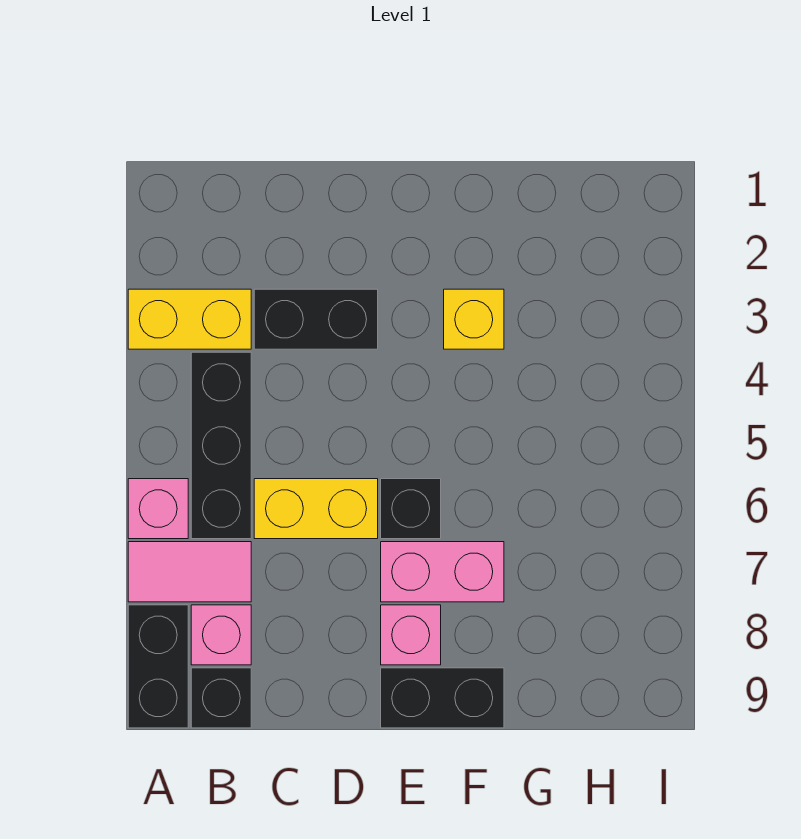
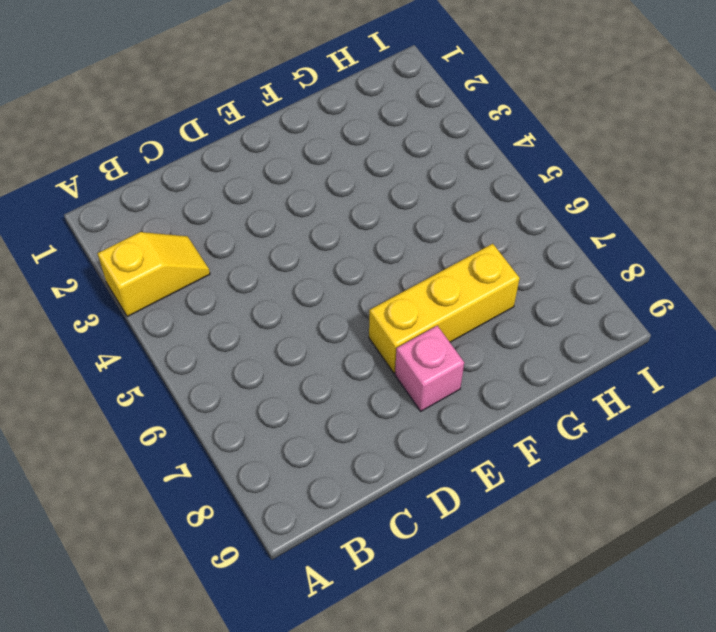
yellow slope A3:B3 level 1 top A -> yellow brick A3:B3 level 1
yellow brick E7:G7 level 1 -> pink brick E7:F7 level 1
none -> pink brick A6 level 1
none -> pink tile A7:B7 level 1
none -> black brick A8:A9 level 1

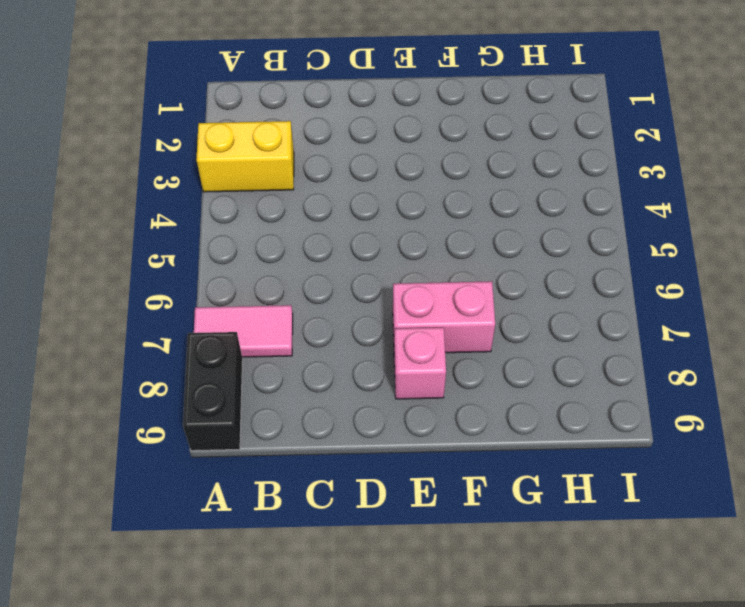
none -> pink brick A6 level 1
none -> black brick B4:B6 level 1
none -> pink brick B8 level 1

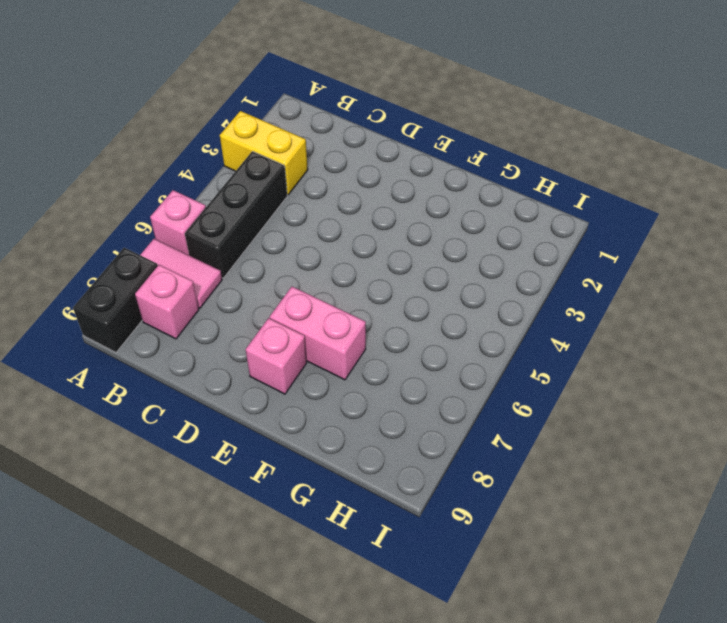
none -> black brick B9 level 1
none -> black brick C3:D3 level 1
none -> yellow brick C6:D6 level 1

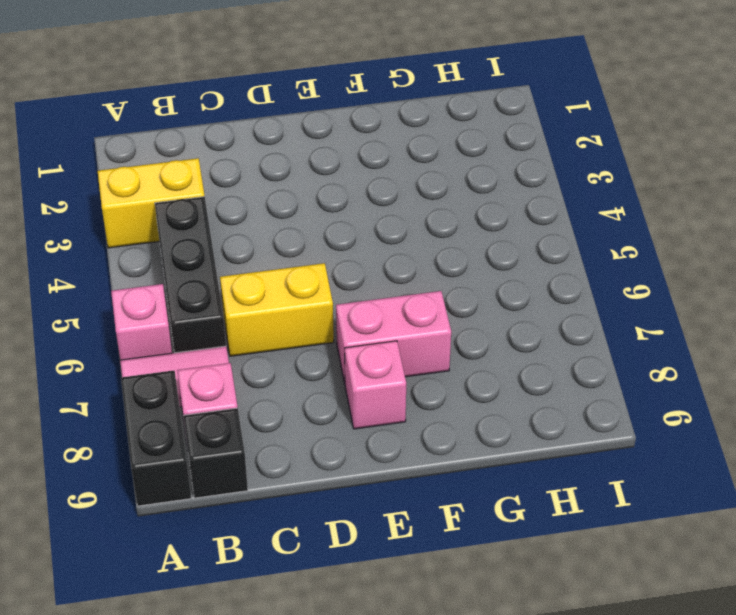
none -> black brick C3:D3 level 1
none -> black brick E6 level 1
none -> black brick E9:F9 level 1

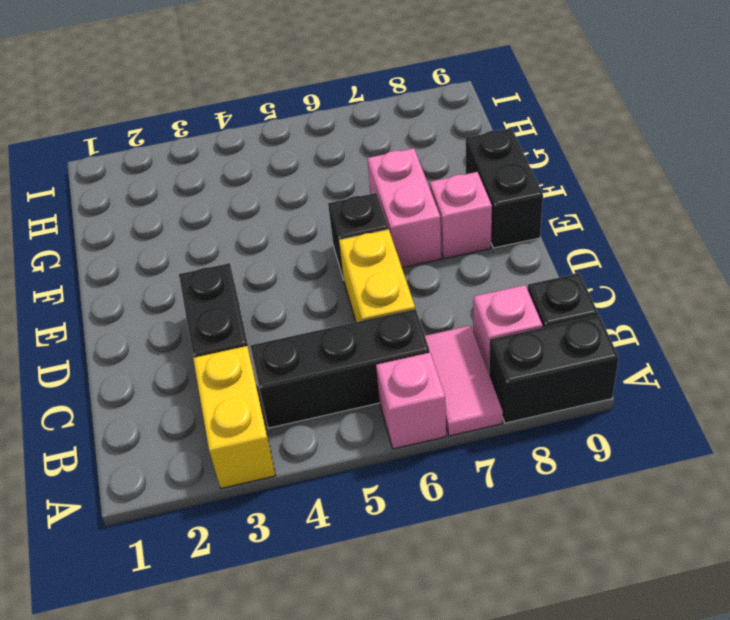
none -> yellow brick F3 level 1

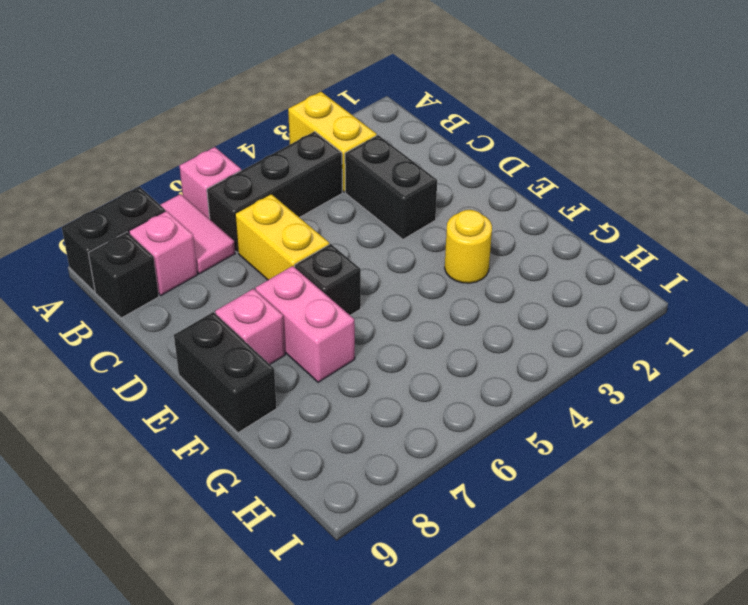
yellow round brick F3 level 1 -> yellow brick F3 level 1

